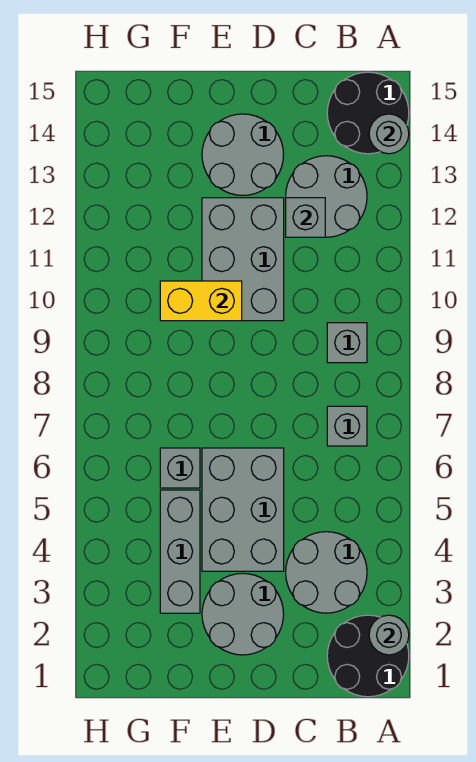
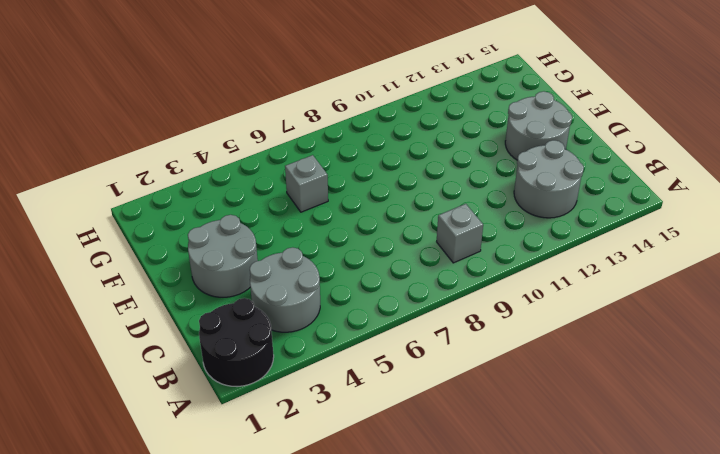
none -> black round brick A14:B15 level 1
none -> grey brick B7 level 1
none -> grey brick D4:E6 level 1

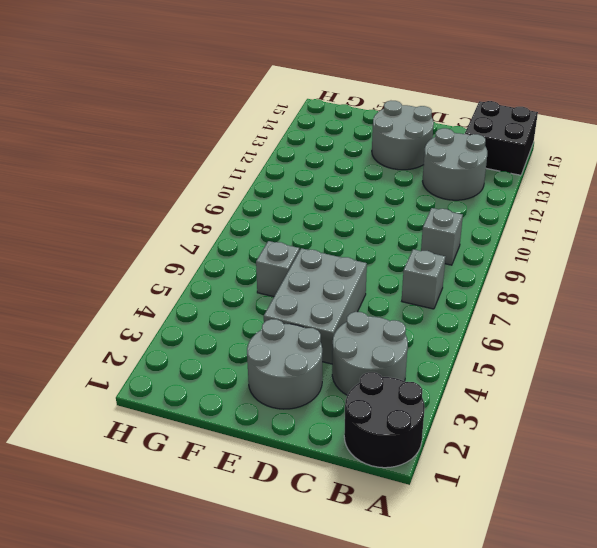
black brick A14:B15 level 1 -> black round brick A14:B15 level 1
none -> grey brick D10:E12 level 1
none -> grey brick F3:F5 level 1
none -> grey round brick A2 level 2

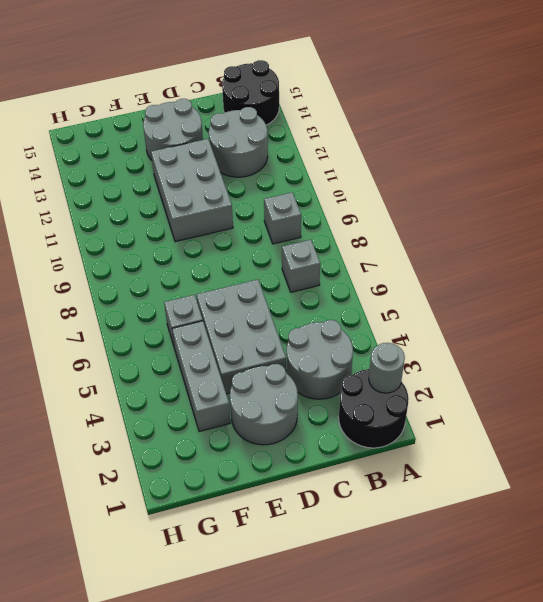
none -> grey round brick A14 level 2
none -> grey brick C12 level 2
none -> yellow brick E10:F10 level 2

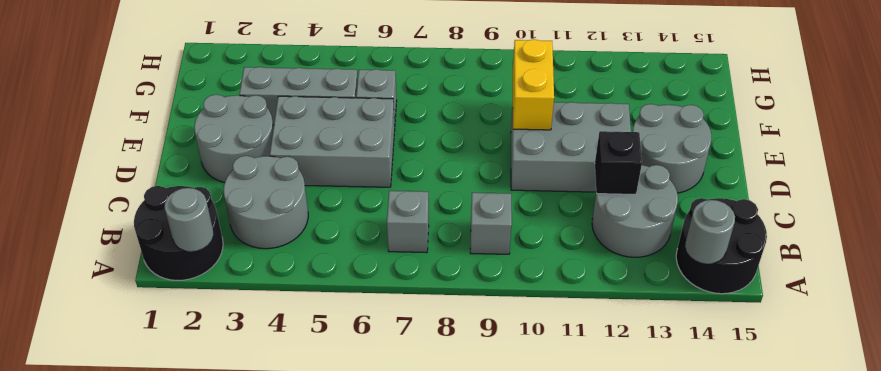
black brick C12 level 2 -> grey brick C12 level 2

